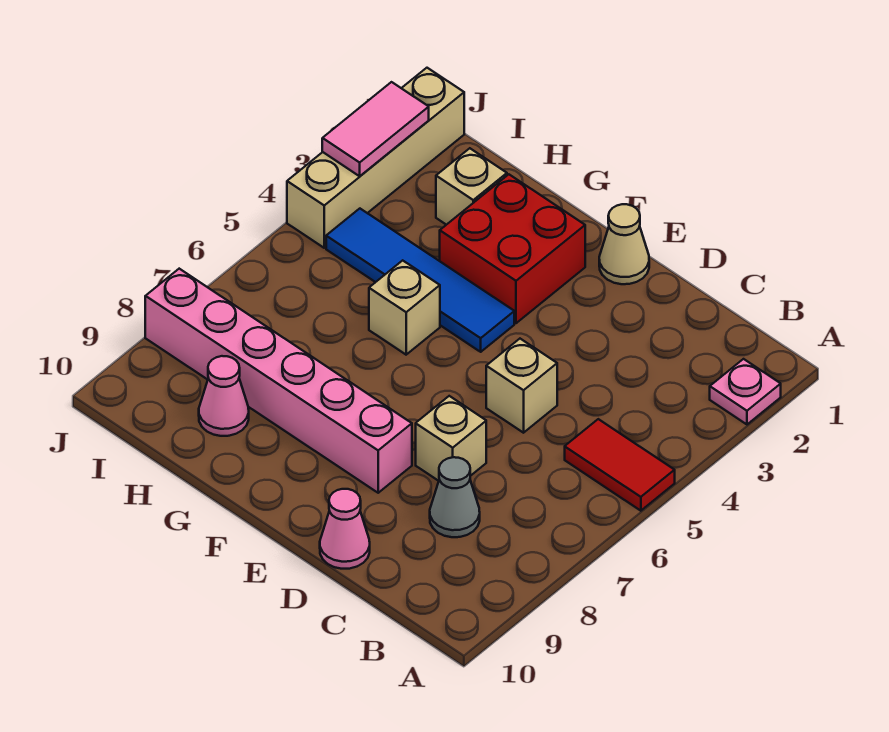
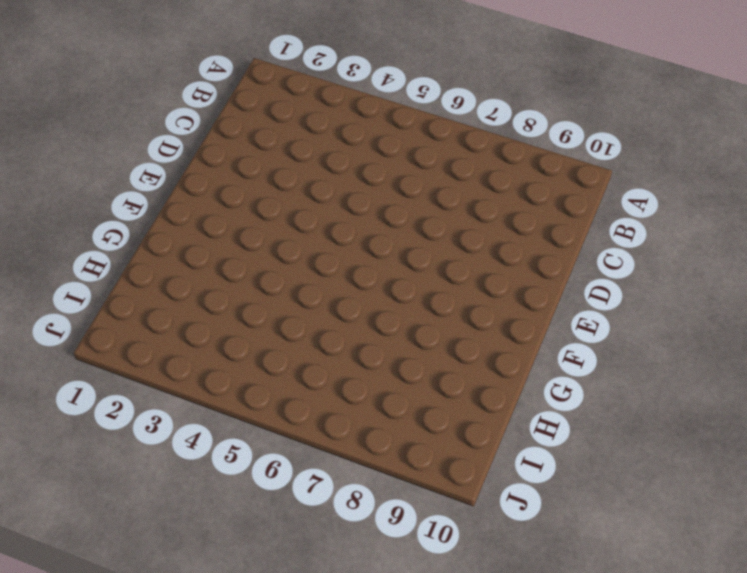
none -> pink plate A2 level 1
none -> red tile A5:B5 level 1
none -> grey cone C8 level 1

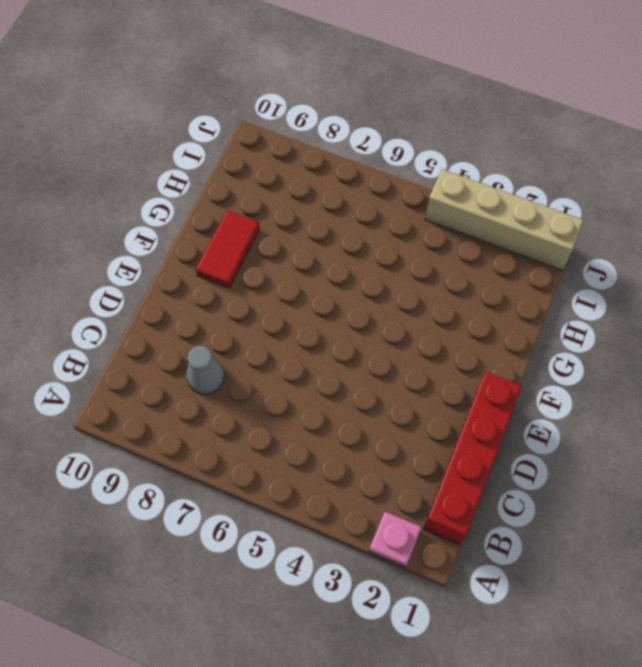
red brick B1:E1 level 1 -> tan cone E1 level 1
red tile F9:G9 level 1 -> red tile A5:B5 level 1
none -> tan brick D5 level 1
none -> tan brick D7 level 1
none -> pink cone D10 level 1

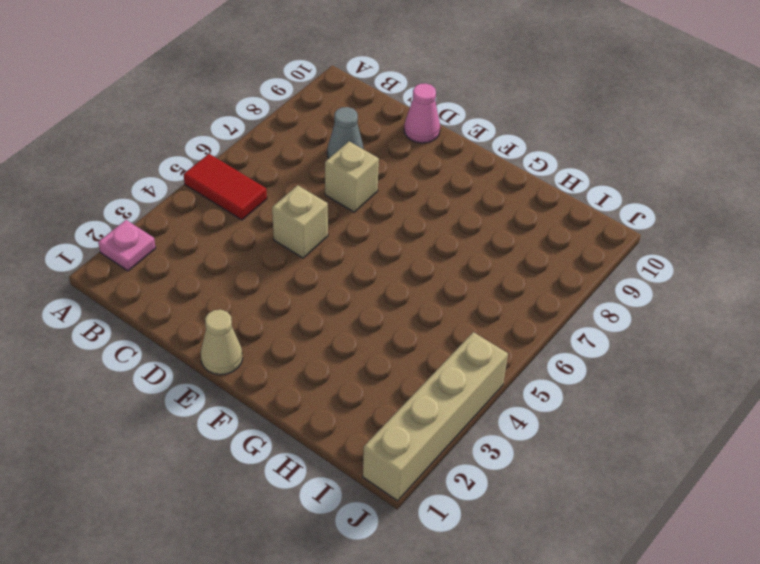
none -> pink brick E8:J8 level 1
none -> red brick F2:G3 level 1
none -> blue tile F4:I4 level 1

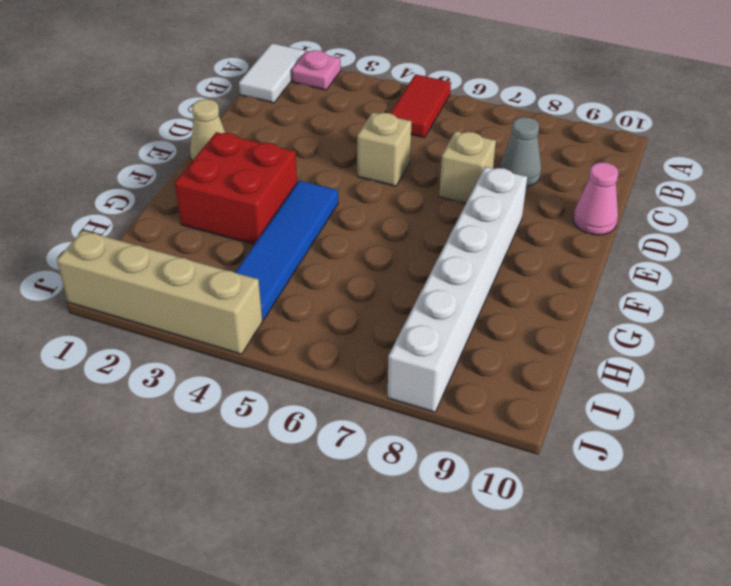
white tile A1:B1 level 1 -> none
white brick E8:J8 level 1 -> pink brick E8:J8 level 1
none -> tan brick G5 level 1
none -> tan brick H2 level 1
none -> pink cone H9 level 1

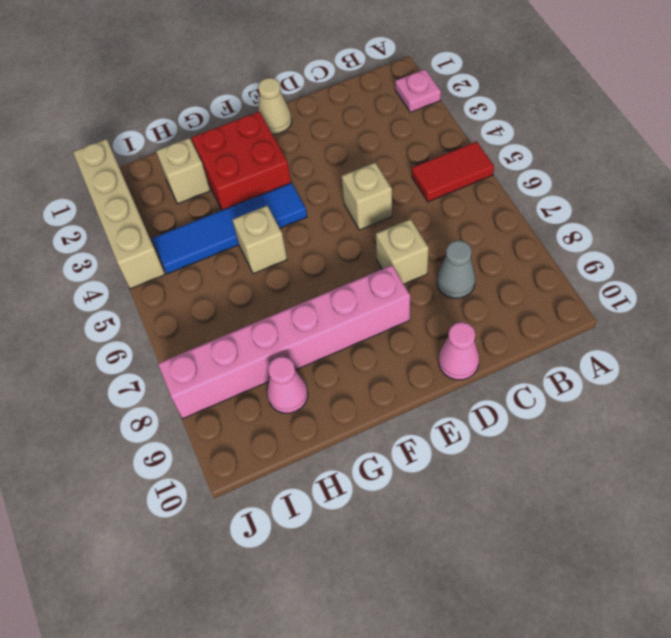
none -> pink tile J2:J3 level 2

